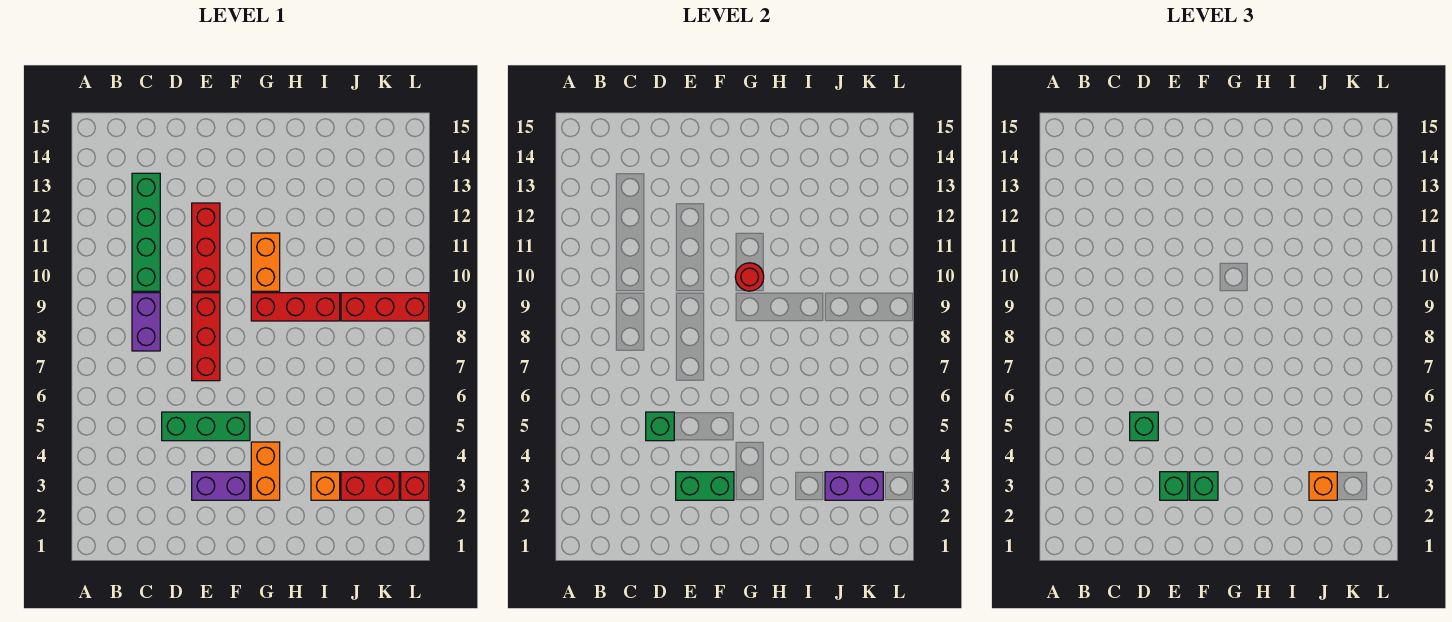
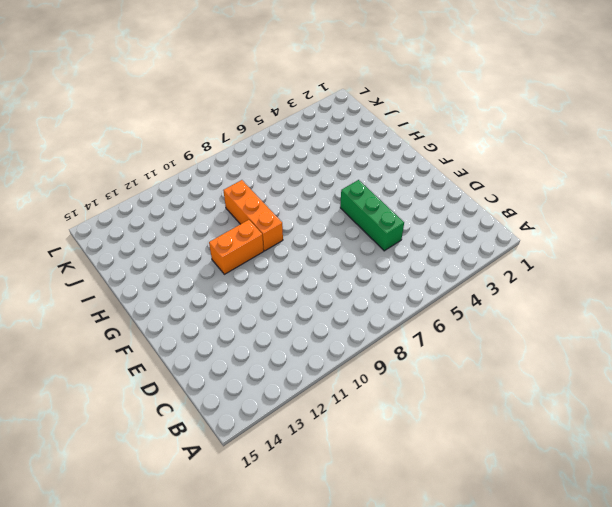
orange brick G9:I9 level 1 -> red brick G9:I9 level 1
none -> purple brick C8:C9 level 1
none -> green brick C10:C13 level 1
none -> purple brick E3:F3 level 1

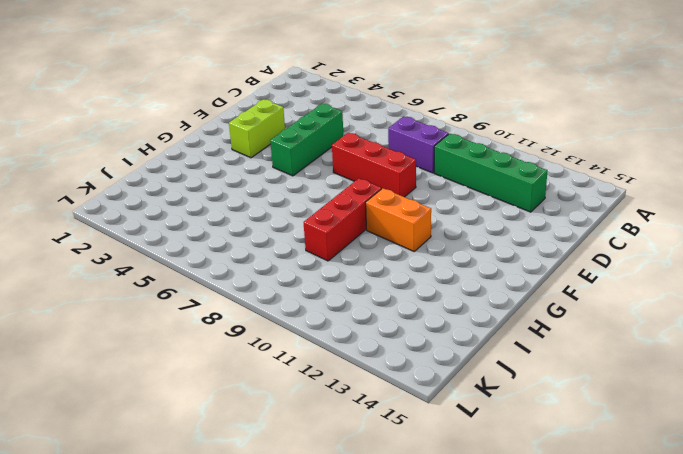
lime brick E3:F3 level 1 -> purple brick E3:F3 level 1
none -> red brick E10:E12 level 1
none -> orange brick G3:G4 level 1
none -> orange brick I3 level 1

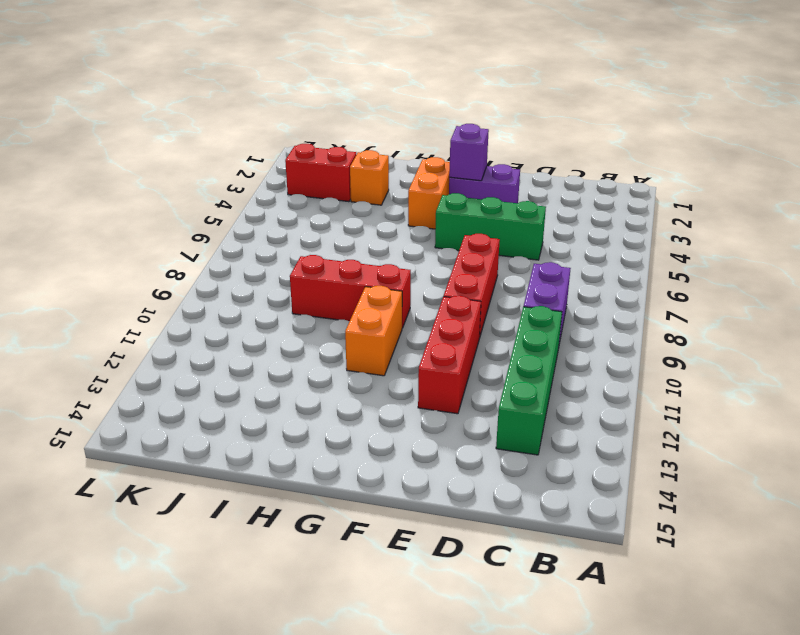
purple brick F3 level 2 -> green brick E3:F3 level 2
none -> red brick J9:L9 level 1
none -> red brick L3 level 1
none -> green brick D5 level 2

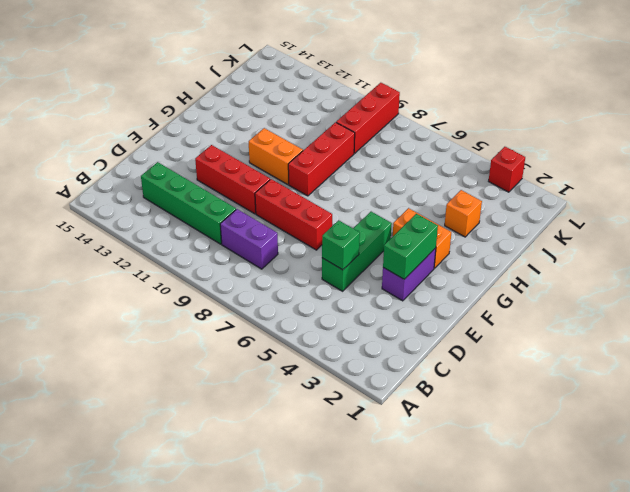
none -> red brick J3:K3 level 1
none -> red round brick G10 level 2
none -> purple brick J3:K3 level 2

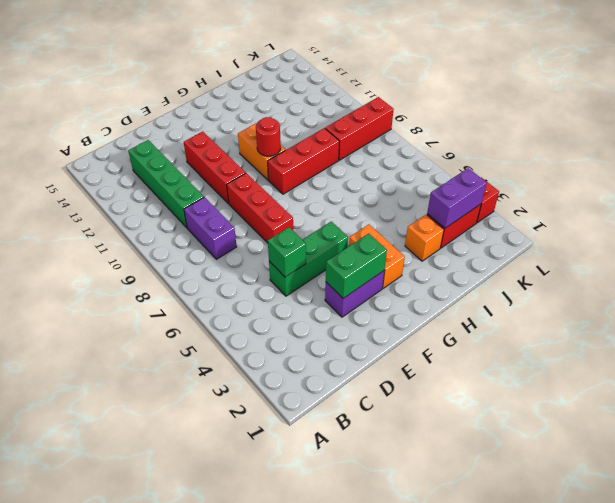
none -> green brick D5 level 3
none -> green brick E3 level 3
none -> green brick F3 level 3

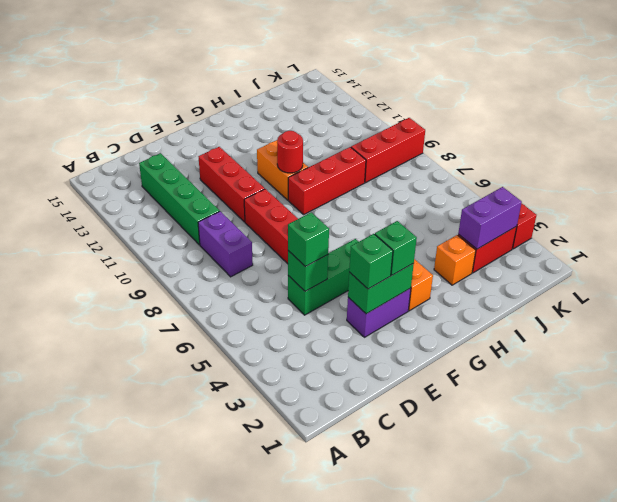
none -> orange brick J3 level 3

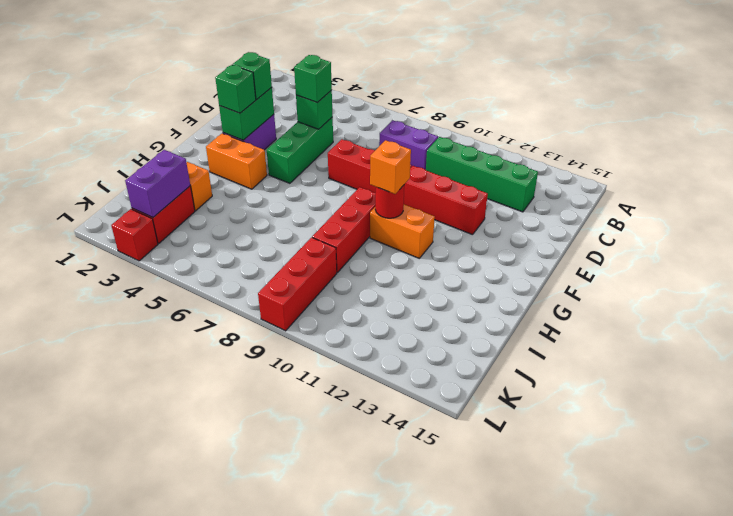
orange brick G10 level 3 -> orange brick J3 level 3

